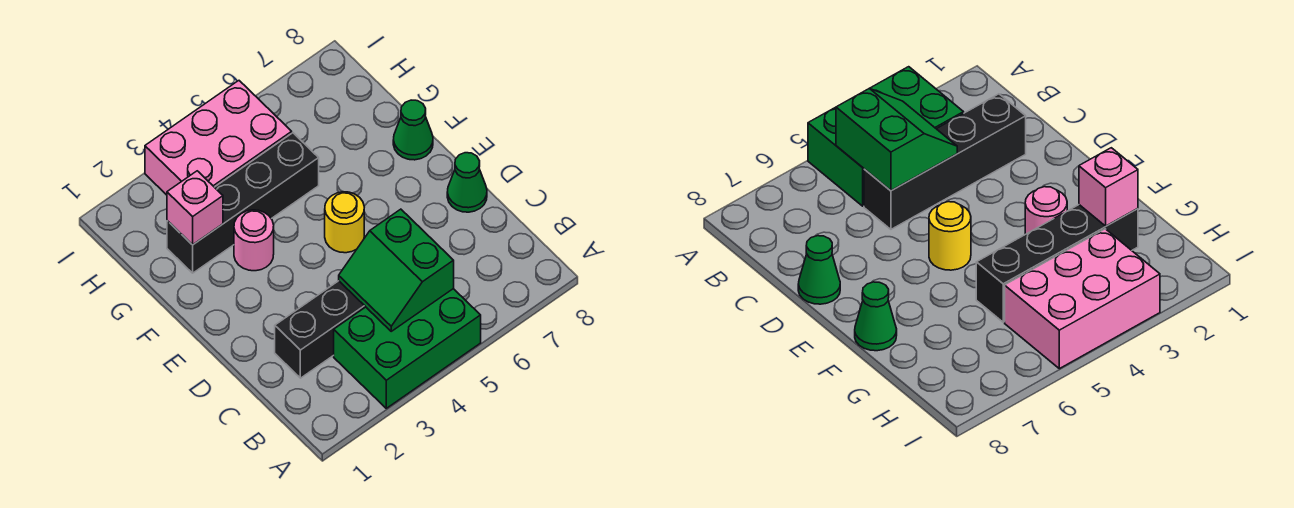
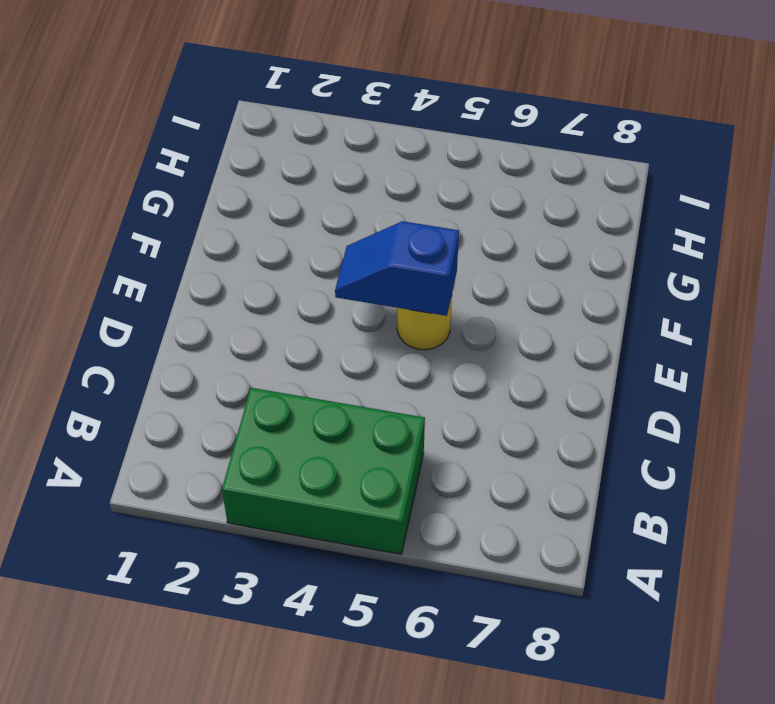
blue slope E4:E5 level 2 top 5 -> none
none -> black brick C2:C5 level 1
none -> green cone D8 level 1

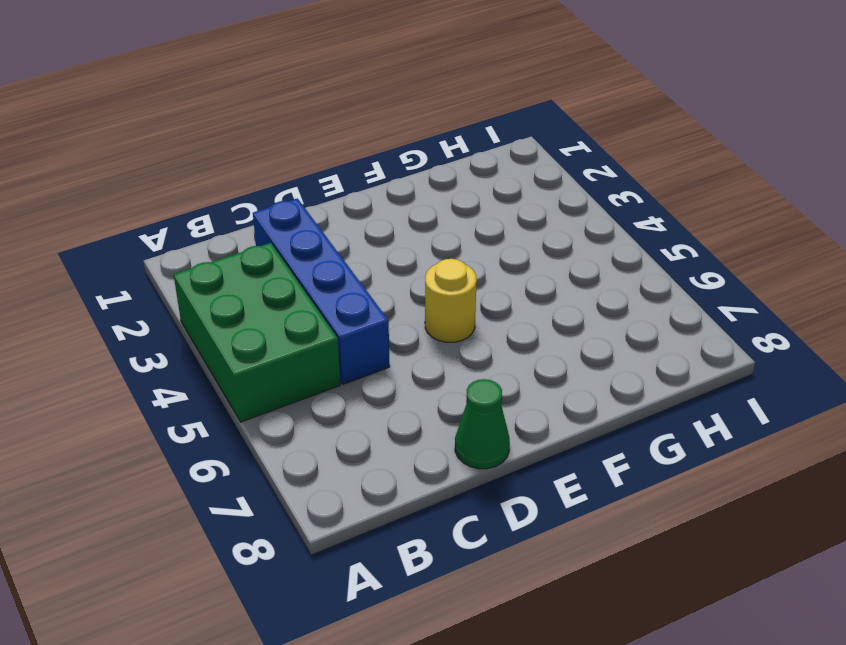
blue brick C2:C5 level 1 -> black brick C2:C5 level 1
none -> pink round brick F3 level 1
none -> green cone F8 level 1

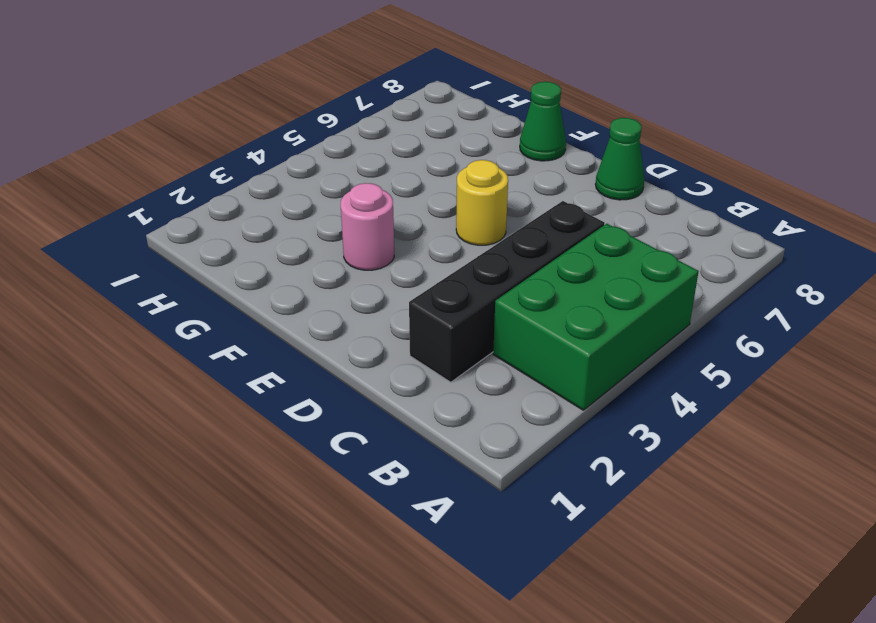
none -> black brick G2:G5 level 1
none -> pink brick H3:I5 level 1

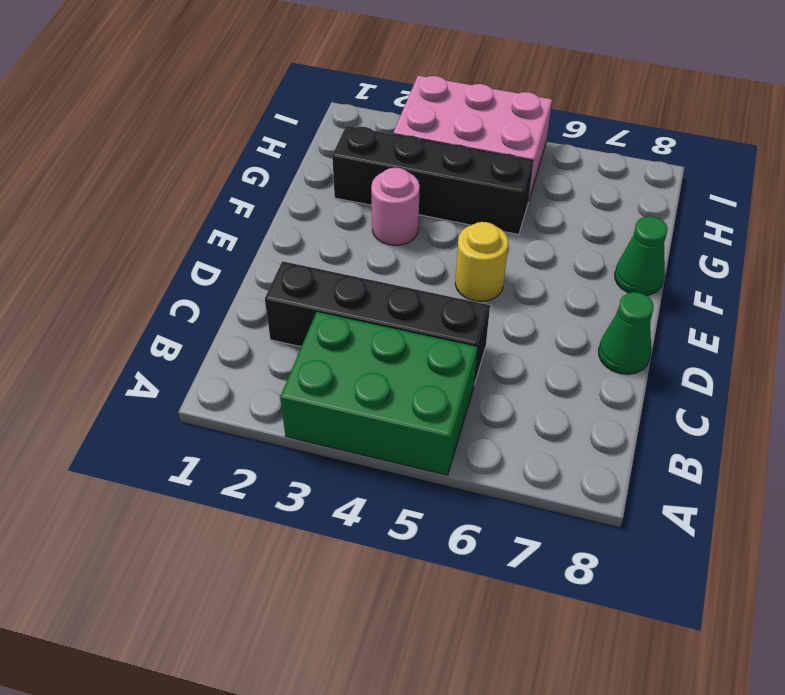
none -> green slope B4:C5 level 2 top 5
none -> pink brick G2 level 2

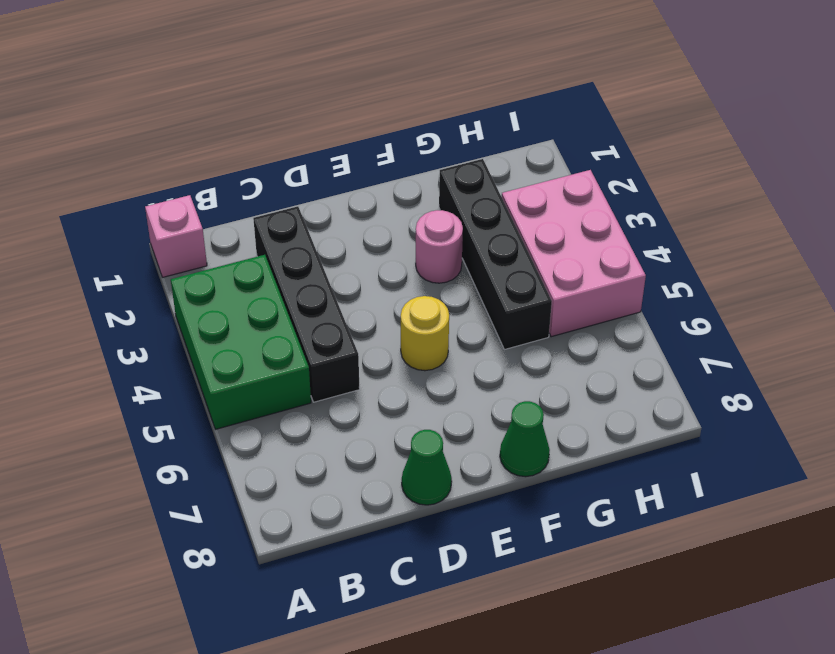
pink brick A1 level 1 -> pink brick G2 level 2
none -> green slope B4:C5 level 2 top 5

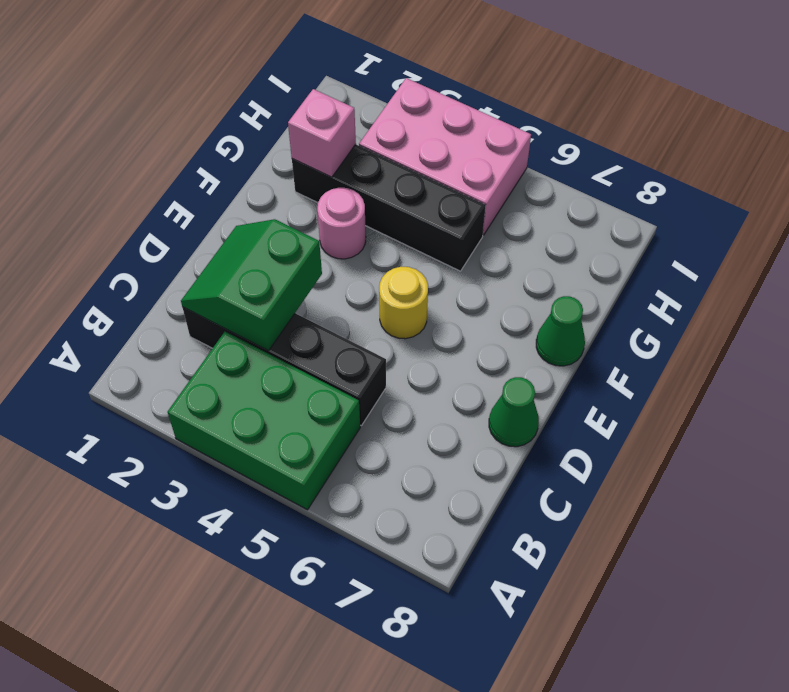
green slope C2:D3 level 2 top 3 -> green slope B4:C5 level 2 top 5

